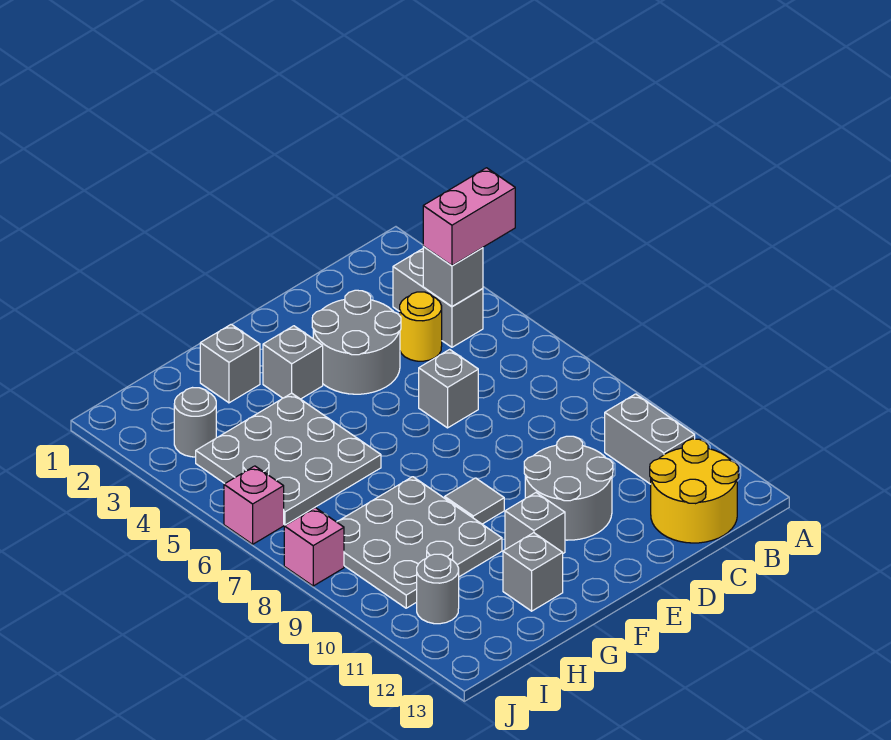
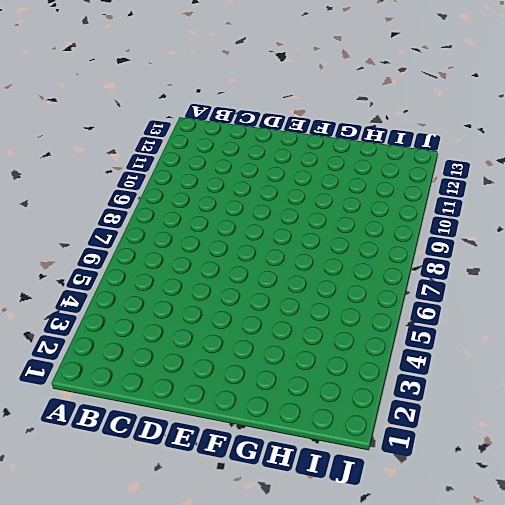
none -> grey brick B3:B4 level 1
none -> grey brick B10:B11 level 1
none -> yellow round brick B12:C13 level 1

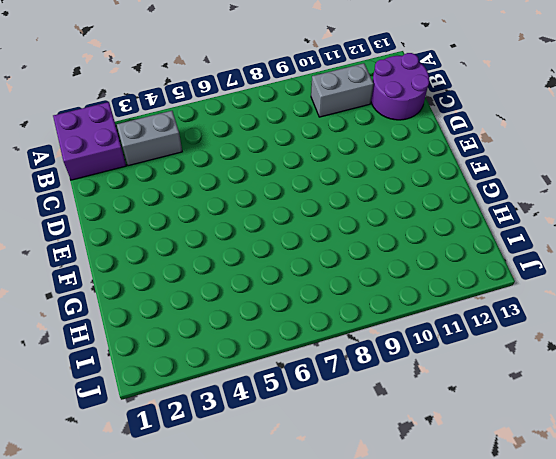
purple brick A1:B2 level 1 -> none
purple round brick B12:C13 level 1 -> yellow round brick B12:C13 level 1
none -> yellow round brick C4 level 1
none -> grey round brick D3:E4 level 1
none -> grey brick D6 level 1

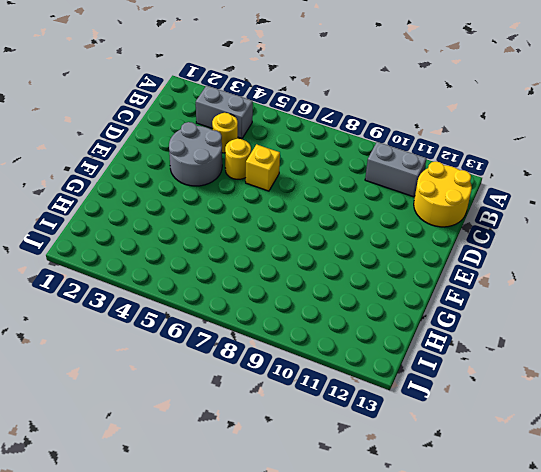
yellow round brick D5 level 1 -> none
yellow brick D6 level 1 -> grey brick D6 level 1
none -> grey round brick D10:E11 level 1
none -> grey brick F3 level 1
none -> grey tile F9 level 1

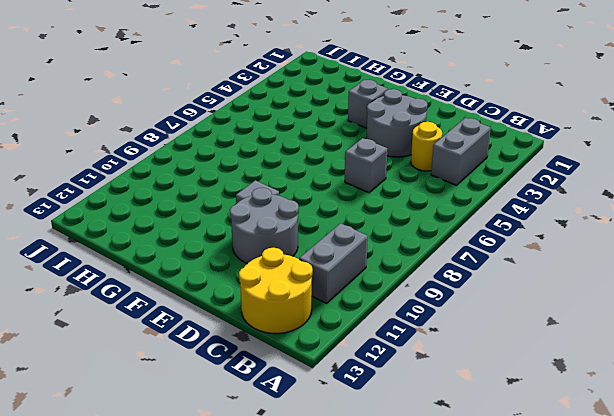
none -> grey brick F11 level 1
none -> grey brick G2 level 1
none -> grey plate G4:I6 level 1

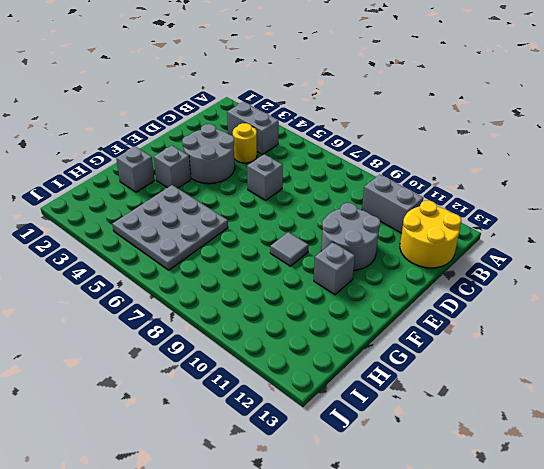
none -> grey plate G8:I10 level 1
none -> grey brick G12 level 1
none -> grey round brick I3 level 1

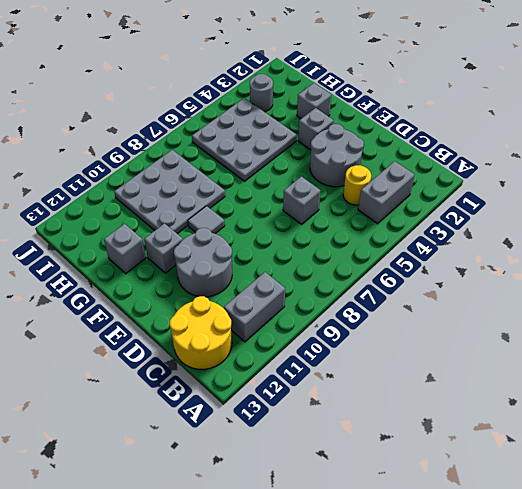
none -> grey round brick I11 level 1
none -> pink brick J6 level 1
none -> pink brick J8 level 1

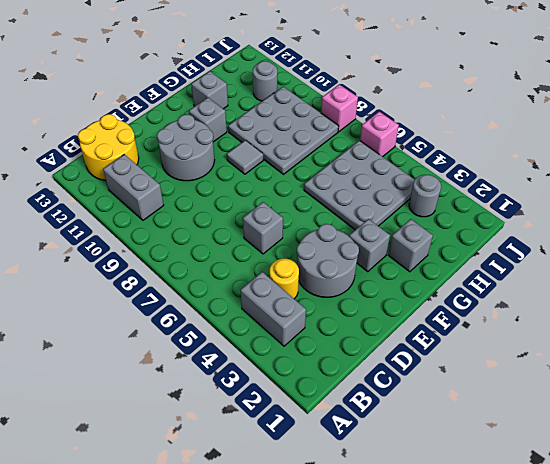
none -> grey brick B4 level 2
none -> pink brick A4:B4 level 3

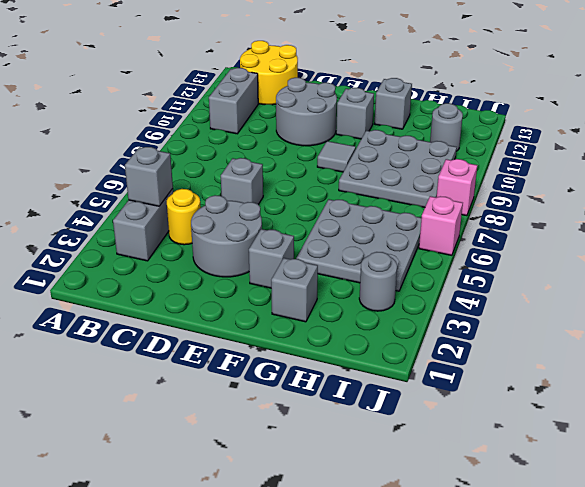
none -> pink brick A4:B4 level 3

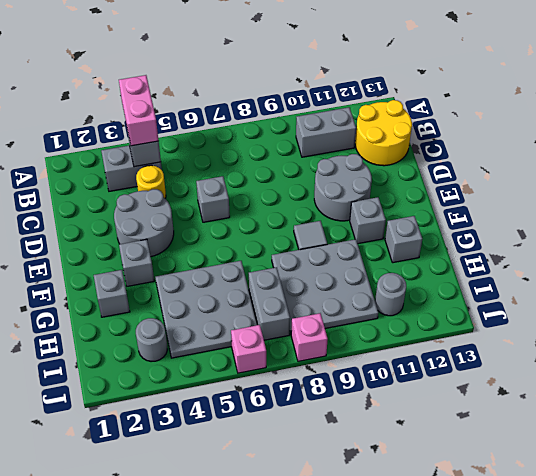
grey brick H7:I7 level 1 -> none

